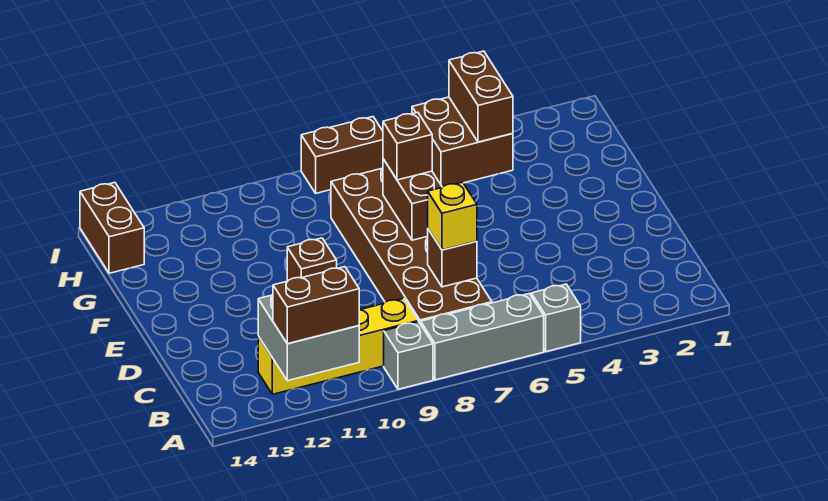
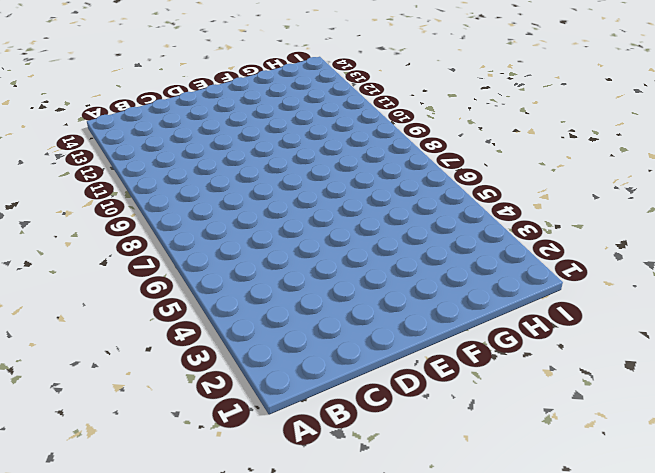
none -> grey brick A5 level 1
none -> grey brick A6:A8 level 1
none -> grey brick A9 level 1

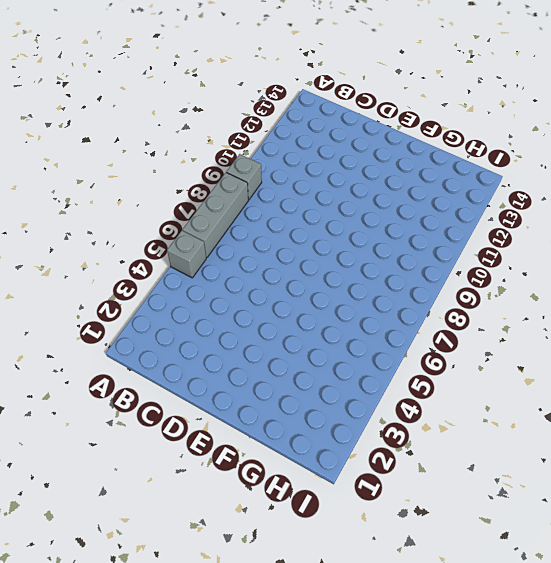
none -> brown brick B7:G8 level 1
none -> yellow brick B9:B12 level 1
none -> brown brick E10 level 1

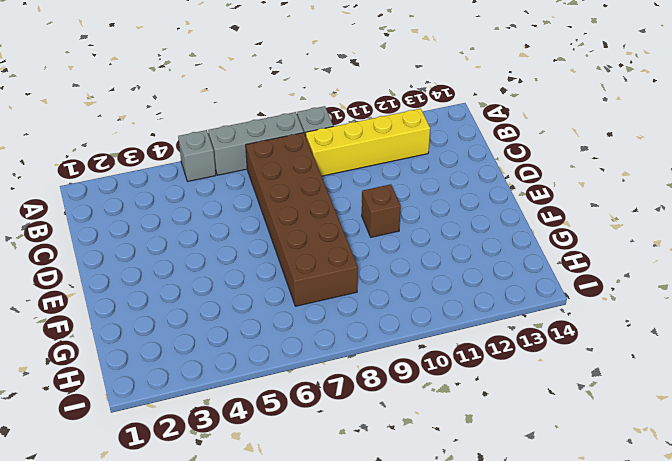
none -> brown brick H4:I5 level 1
none -> brown brick H14:I14 level 1
none -> brown brick I7:I8 level 1

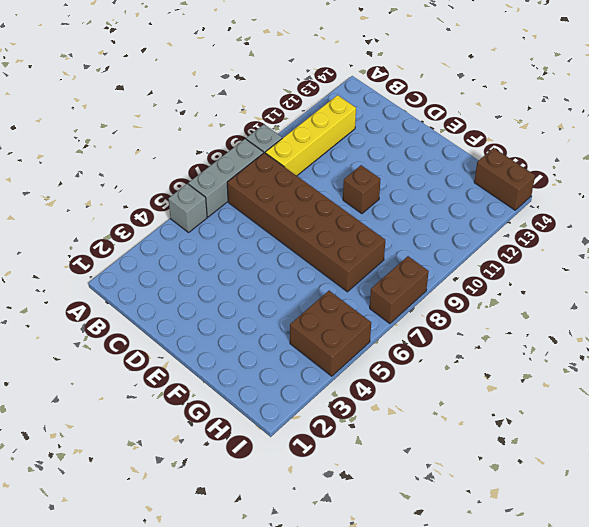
none -> grey brick A11:B12 level 2
none -> brown brick C7 level 2
none -> brown brick E7:F7 level 2

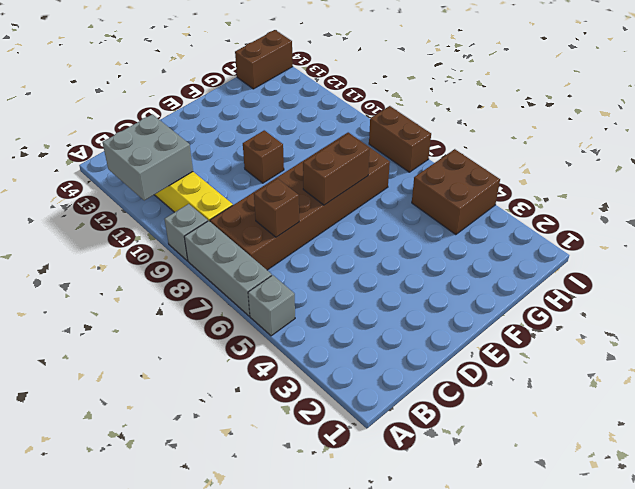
none -> brown brick H4:I4 level 2
none -> brown brick A11:A12 level 3
none -> yellow brick C7 level 3

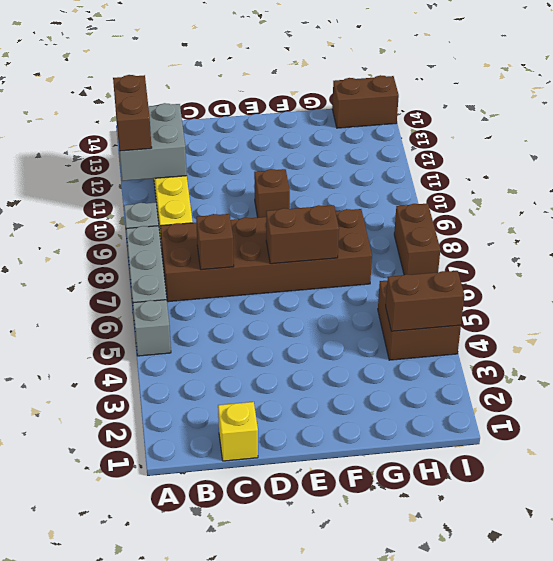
yellow brick C1 level 1 -> yellow brick C7 level 3
none -> brown brick F7 level 3

